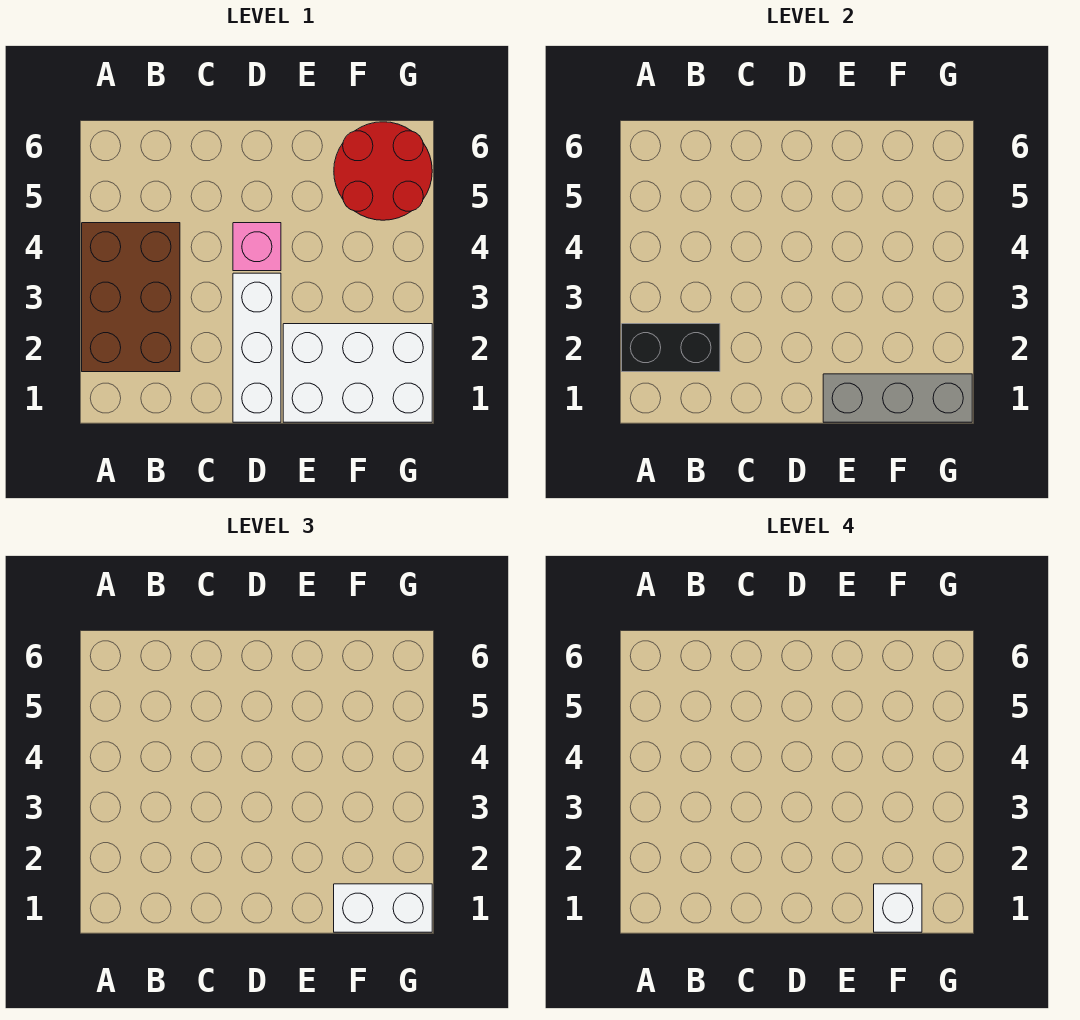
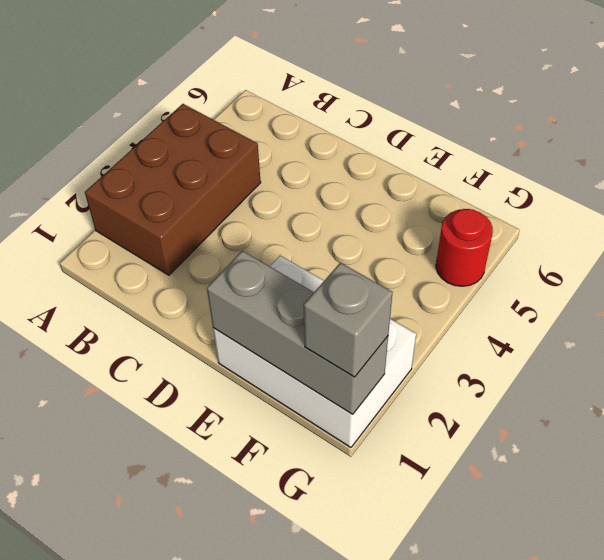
grey brick G1 level 3 -> white brick F1:G1 level 3
red round brick G5 level 1 -> red round brick F5:G6 level 1
none -> white brick D1:D3 level 1
none -> pink brick D4 level 1

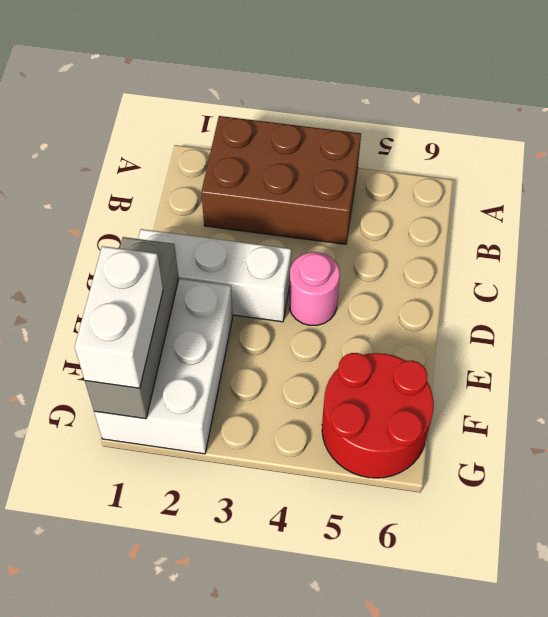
pink round brick D4 level 1 -> pink brick D4 level 1
none -> black brick A2:B2 level 2
none -> white brick F1 level 4

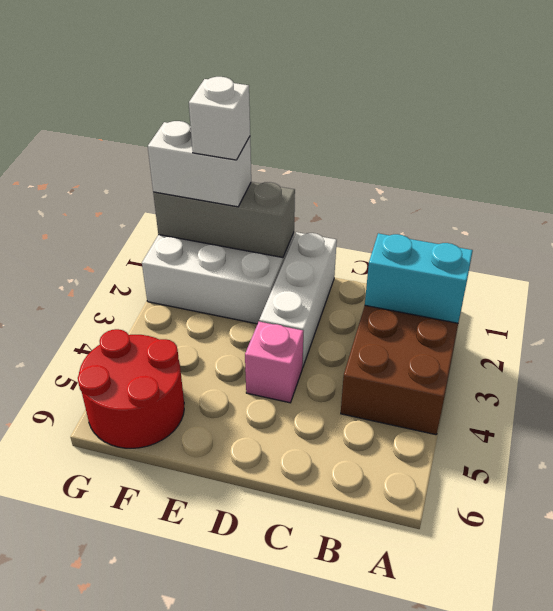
cyan brick A2:B2 level 2 -> black brick A2:B2 level 2

